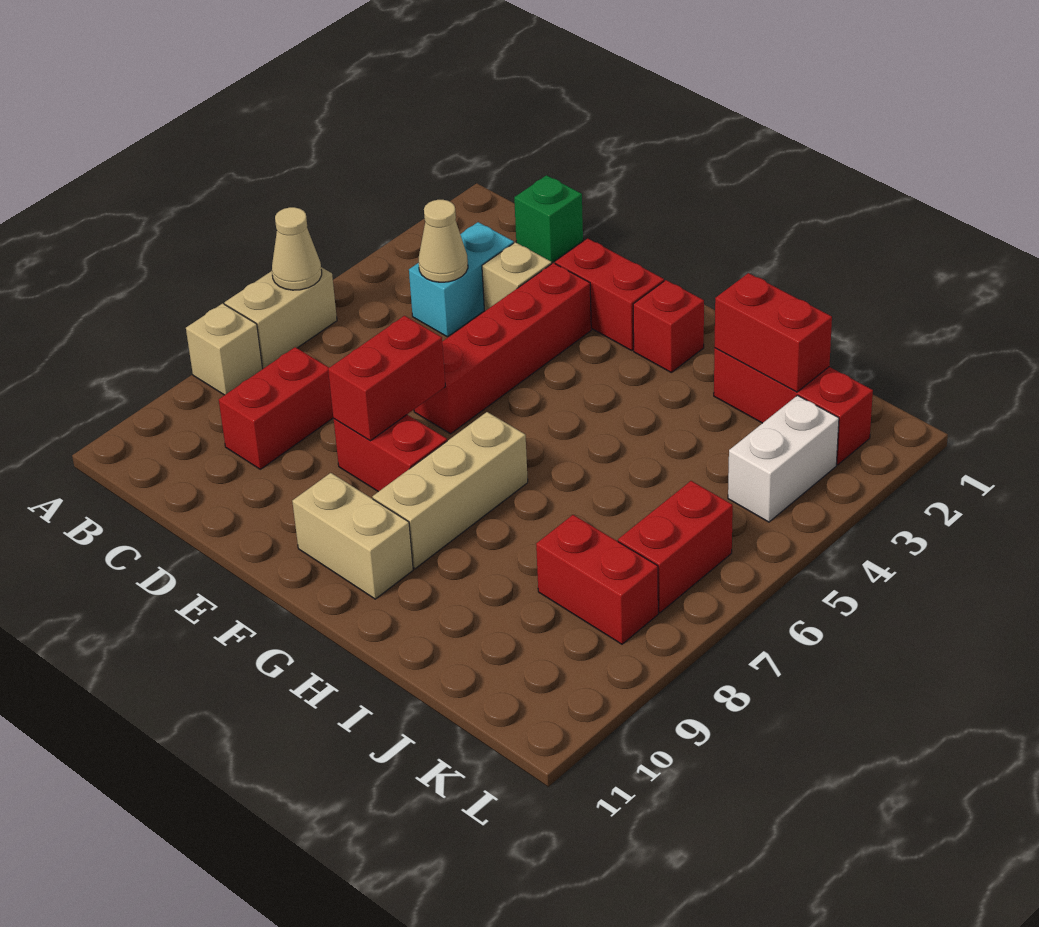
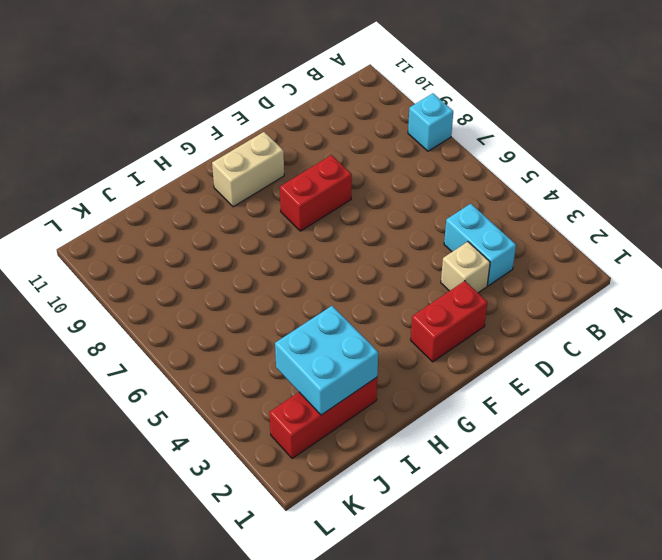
cyan brick A8 level 1 -> tan brick A8 level 1
cyan brick I2:J3 level 2 -> red brick I2:J2 level 2
none -> tan brick A6:A7 level 1
none -> green brick C1 level 1
none -> red brick C8:C9 level 1

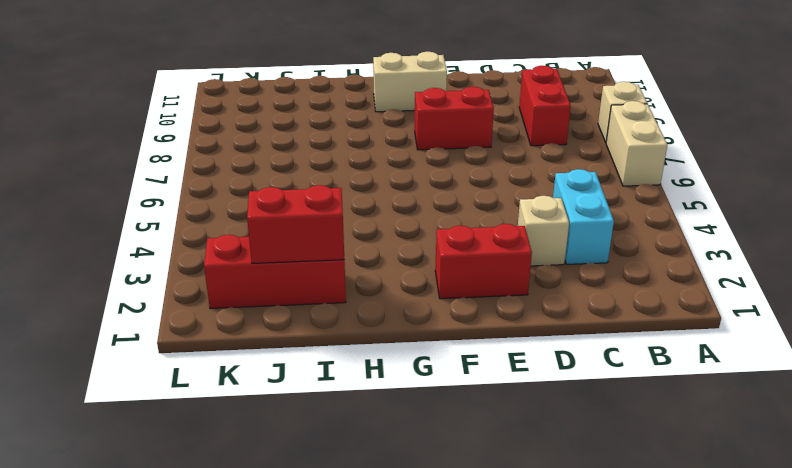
none -> green brick C1 level 1
none -> red brick E3:E6 level 1
none -> red brick G2 level 1

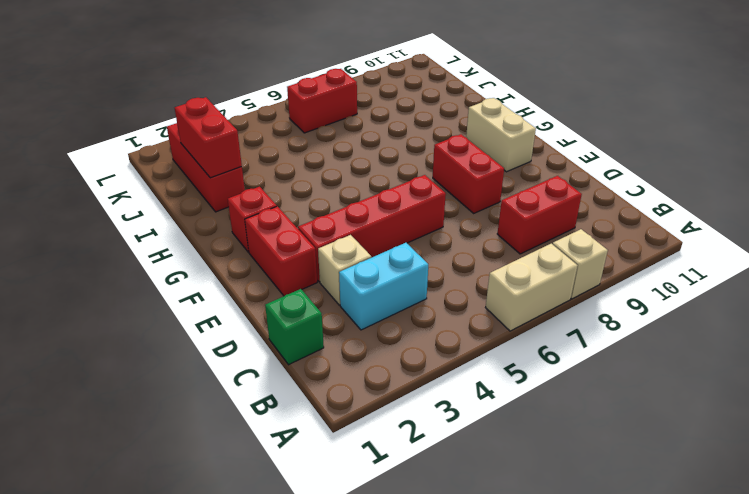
none -> tan brick G7:G9 level 1
none -> red brick J8:K8 level 1
none -> white brick K3:K4 level 1

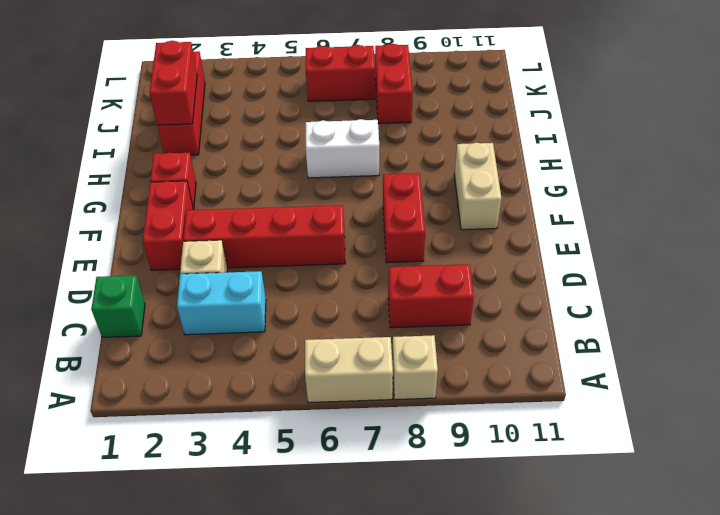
white brick H6:H7 level 1 -> white brick K3:K4 level 1
none -> tan brick G7:G9 level 1
none -> tan cone A6 level 2
none -> tan cone C4 level 2

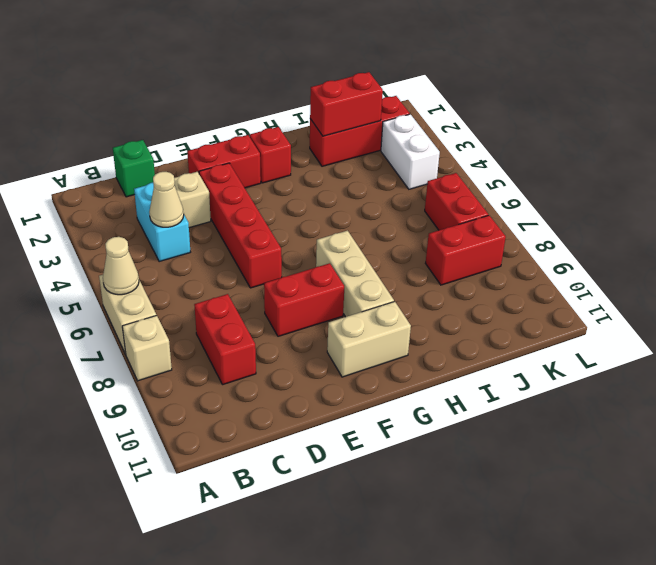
none -> red brick E7:E8 level 2

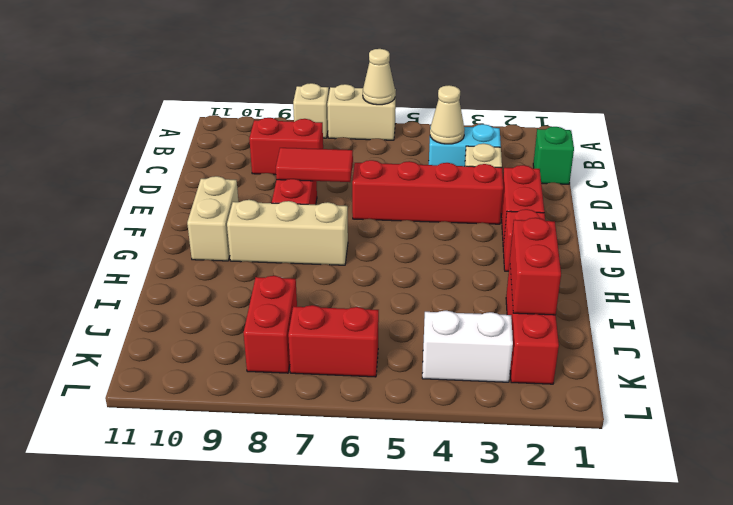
red tile E7:E8 level 2 -> red brick E7:E8 level 2

